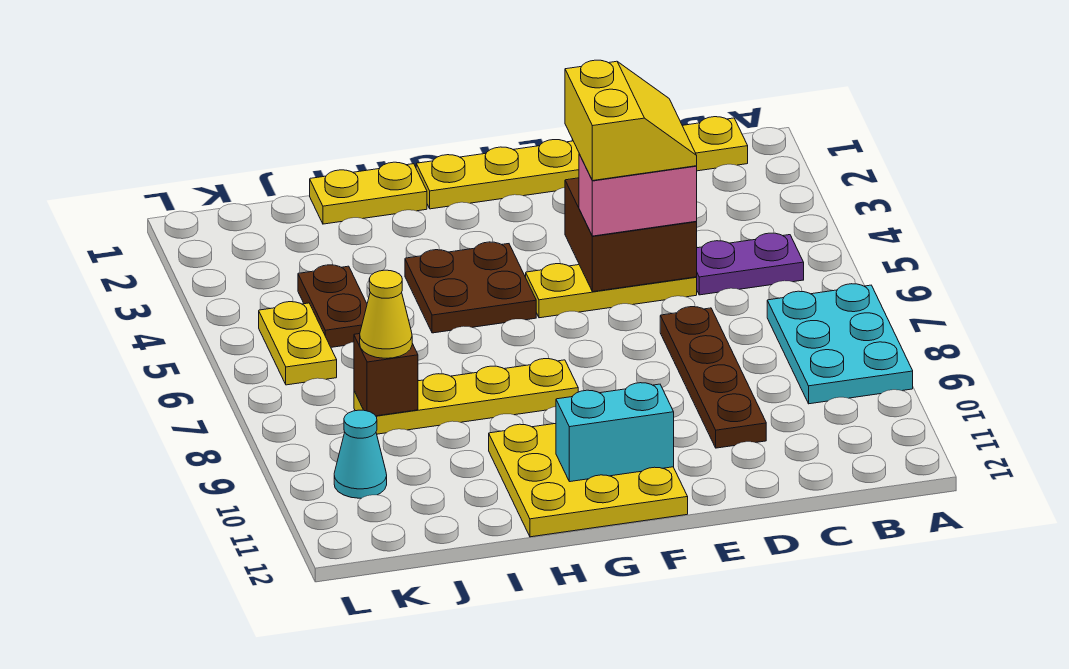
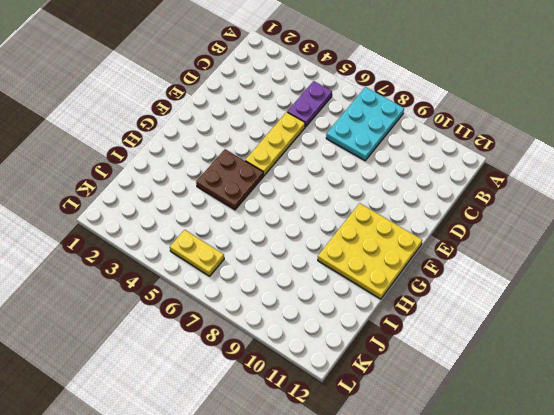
cyan plate A7:C8 level 1 -> cyan plate A7:B9 level 1
none -> yellow plate B1:G1 level 1
none -> brown plate D7:D10 level 1
none -> yellow plate G8:J8 level 1

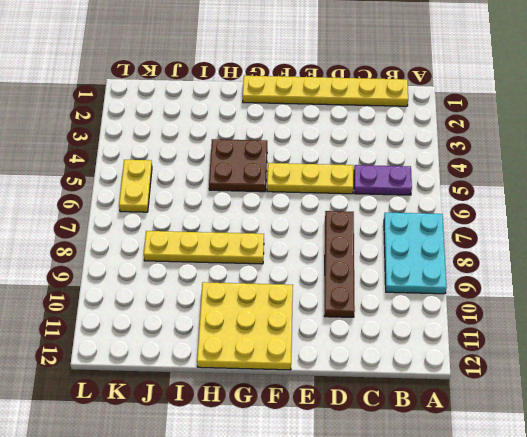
none -> yellow plate H1:I1 level 1
none -> brown plate J4:J5 level 1
none -> cyan cone K10 level 1

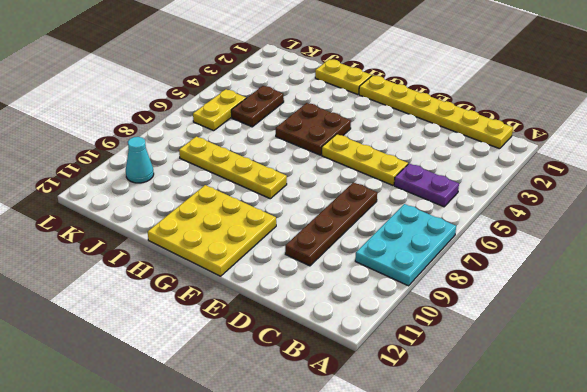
none -> brown brick D4:E5 level 2
none -> cyan brick F11:G11 level 2
none -> brown brick J8 level 2

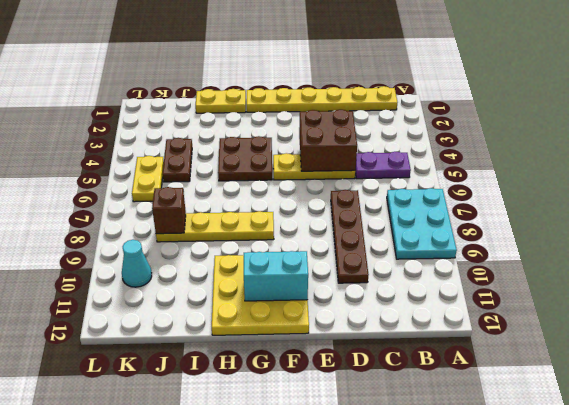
none -> pink brick D5:E5 level 3
none -> yellow cone J8 level 3
none -> yellow slope D4:E5 level 4 top E

